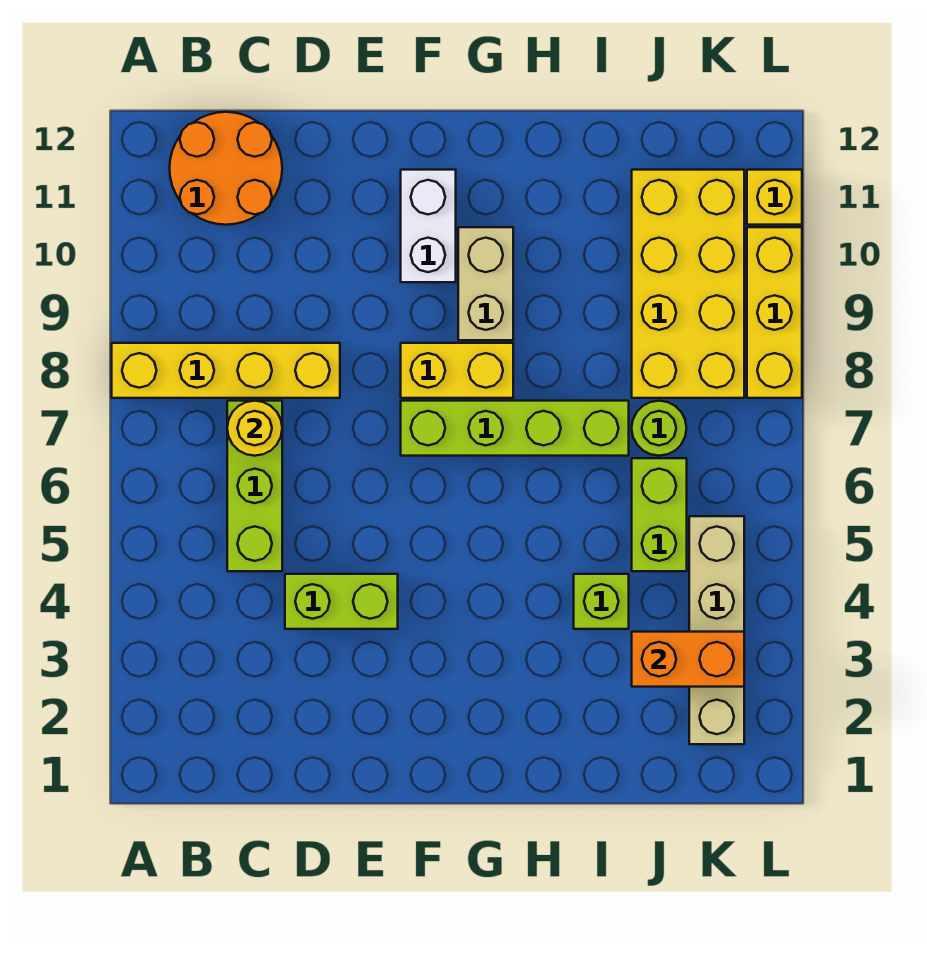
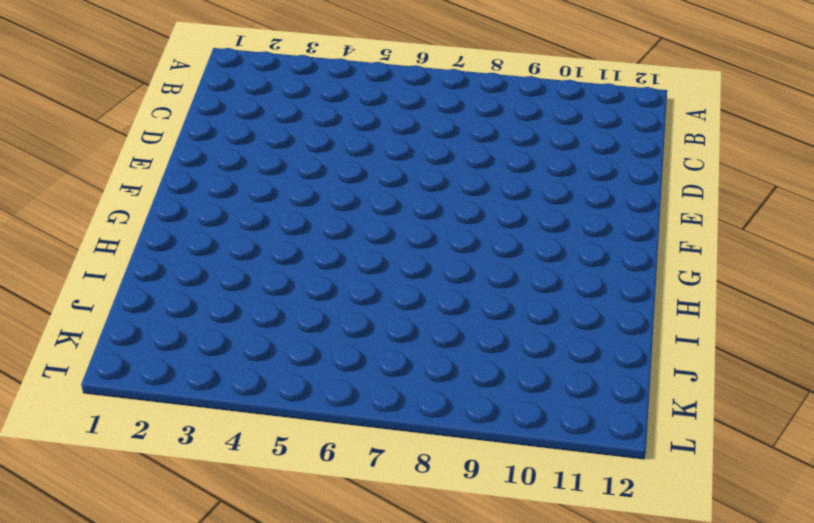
none -> yellow brick A8:D8 level 1
none -> orange round brick B11:C12 level 1
none -> lime brick C5:C7 level 1

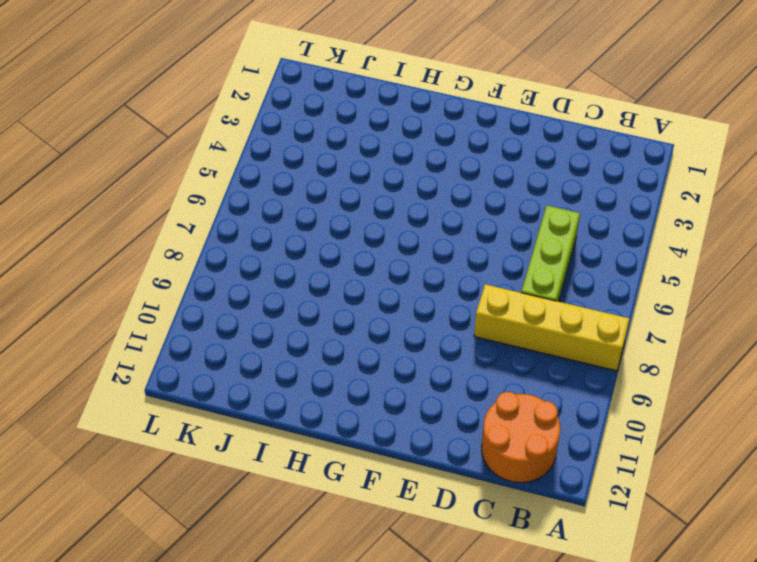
none -> lime brick D4:E4 level 1
none -> lime brick F7:I7 level 1
none -> yellow brick F8:G8 level 1

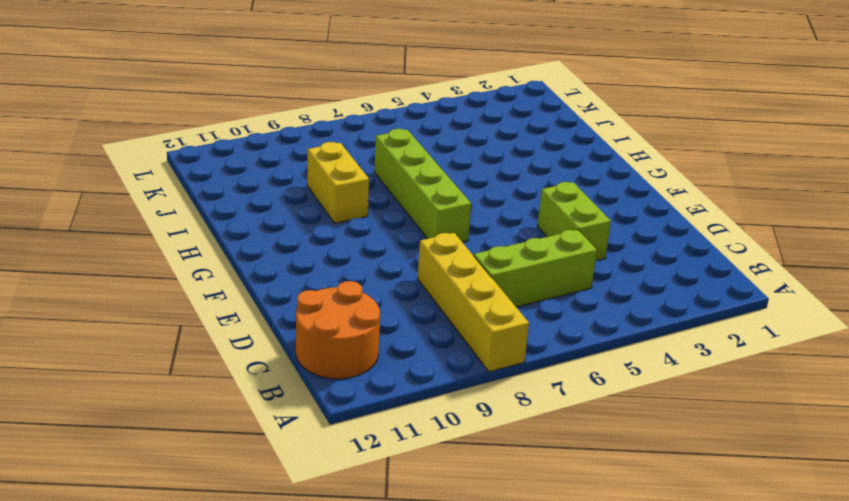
yellow brick H9:I9 level 1 -> yellow brick F8:G8 level 1
none -> white brick F10:F11 level 1
none -> tan brick G9:G10 level 1
none -> lime brick I4 level 1

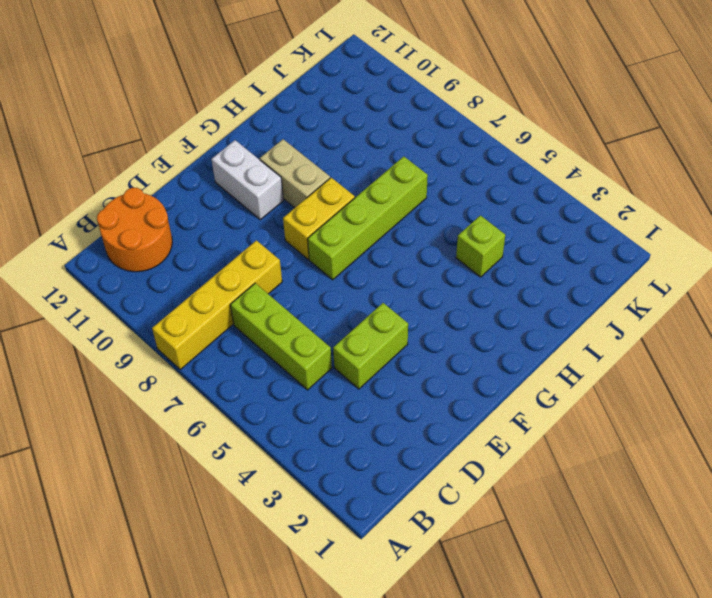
none -> lime brick J5:J6 level 1
none -> lime round brick J7 level 1
none -> yellow brick J8:K11 level 1

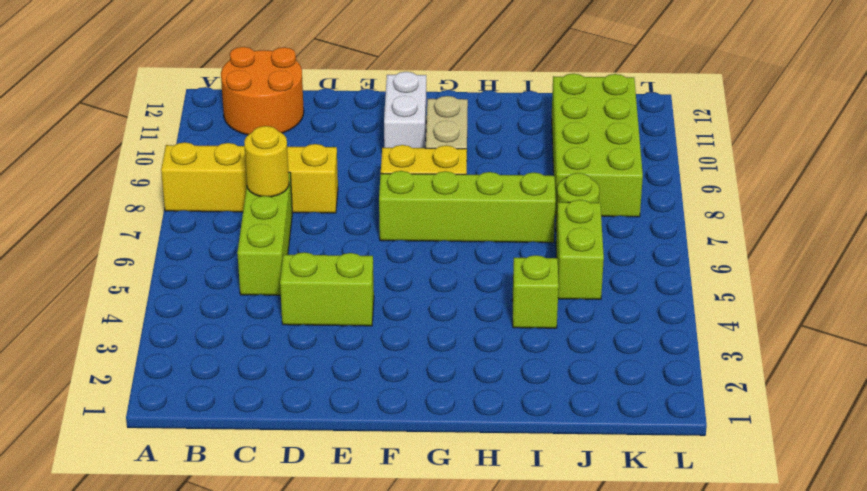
lime brick J8:K11 level 1 -> yellow brick J8:K11 level 1
none -> tan brick K2:K5 level 1
none -> yellow brick L8:L10 level 1
none -> yellow brick L11 level 1

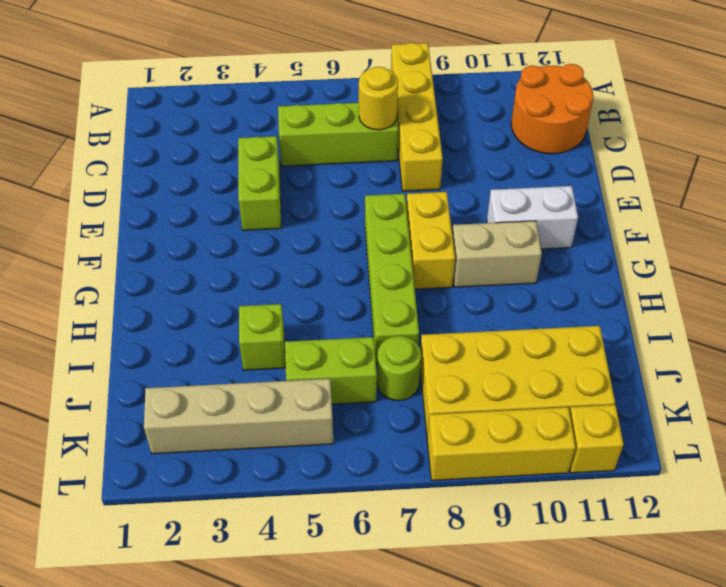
none -> orange brick J3:K3 level 2

